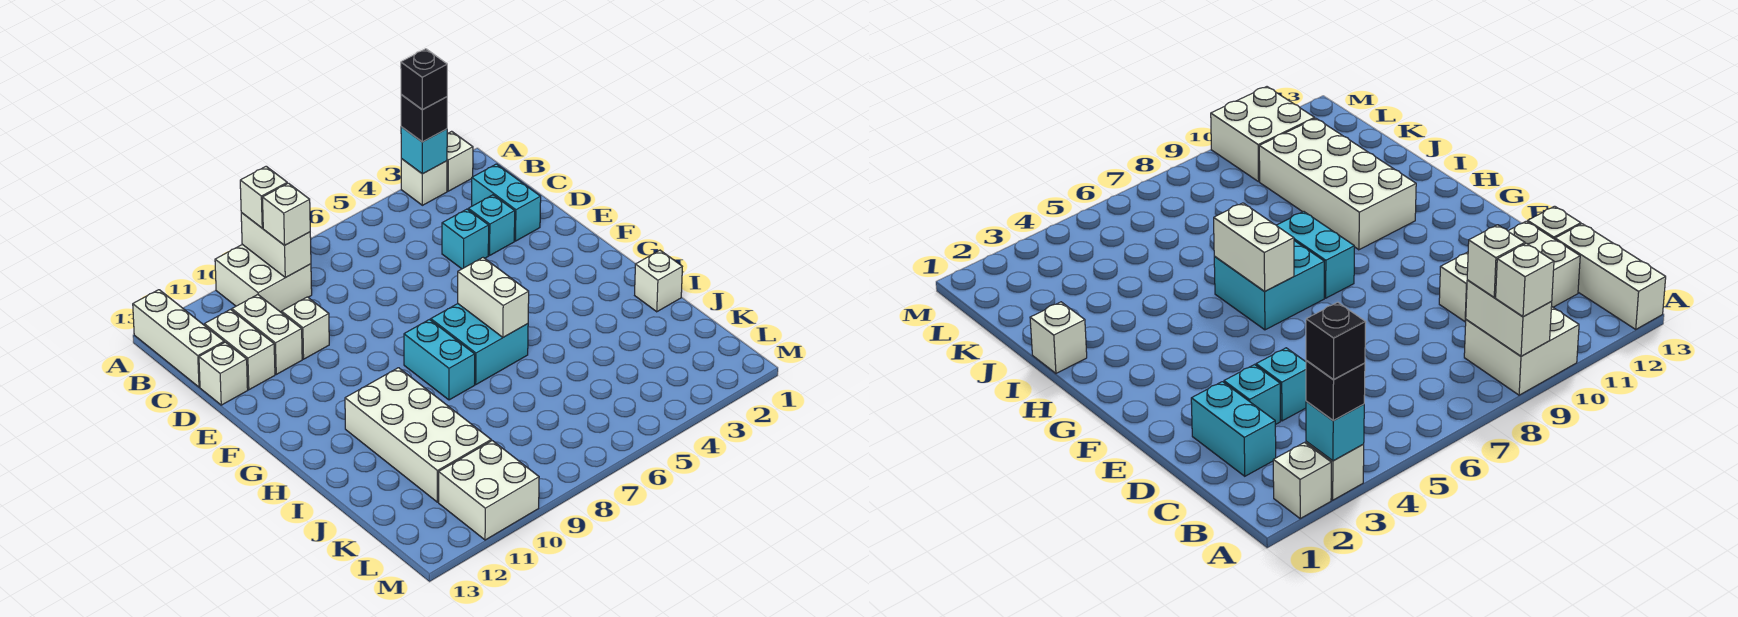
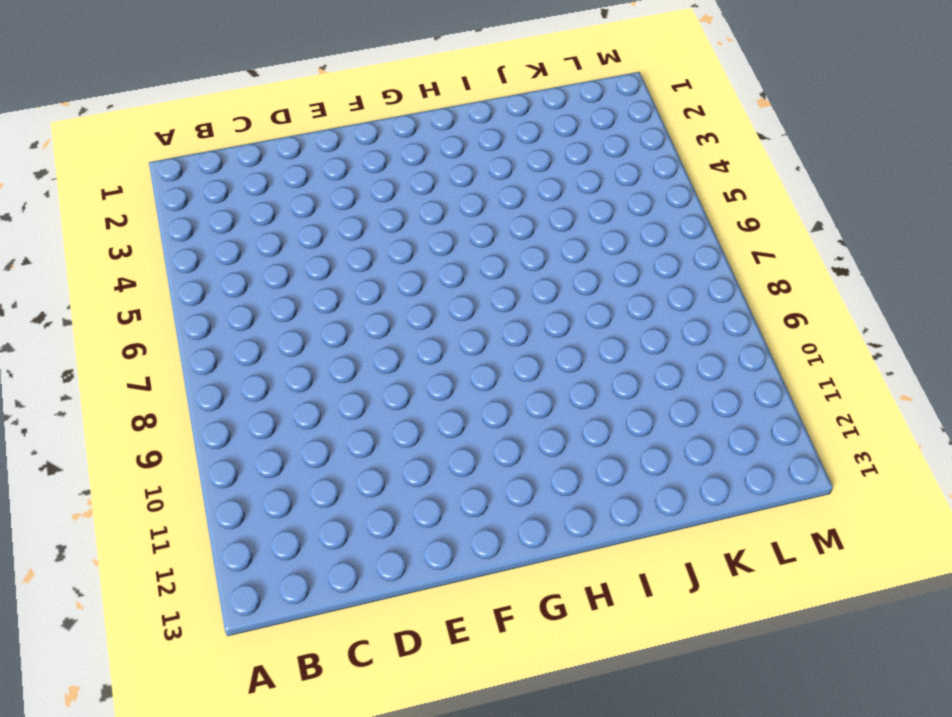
none -> white brick A2 level 1
none -> white brick A3 level 1
none -> white brick A9:B10 level 1

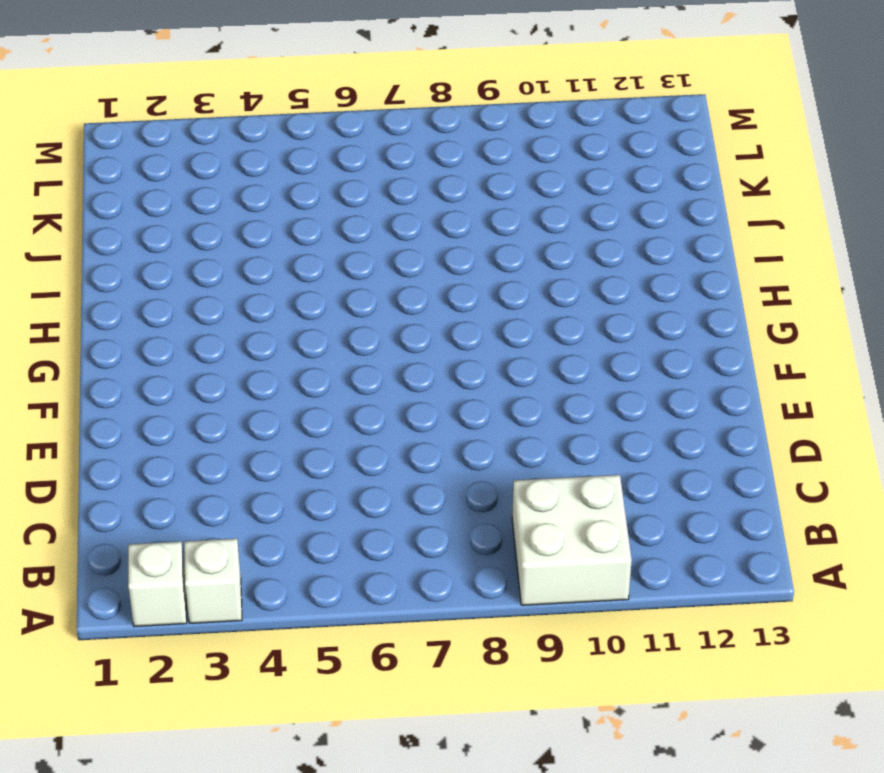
none -> white brick A13:C13 level 1
none -> cyan brick C2:D2 level 1
none -> white brick C11:D11 level 1

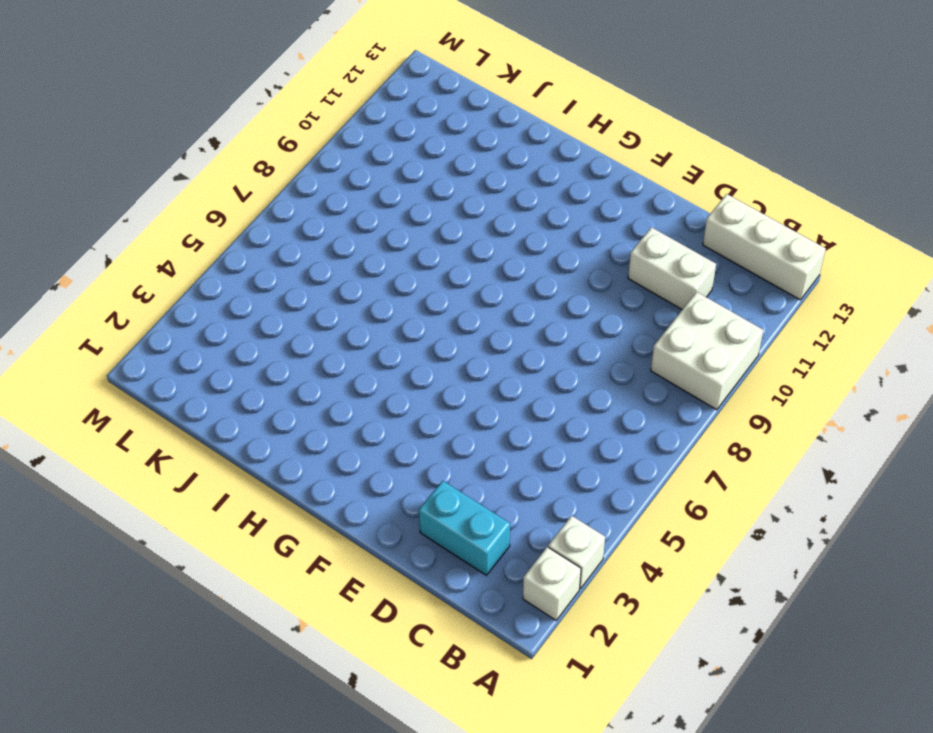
none -> white brick C12:D12 level 1
none -> cyan brick D3 level 1
none -> cyan brick D4 level 1

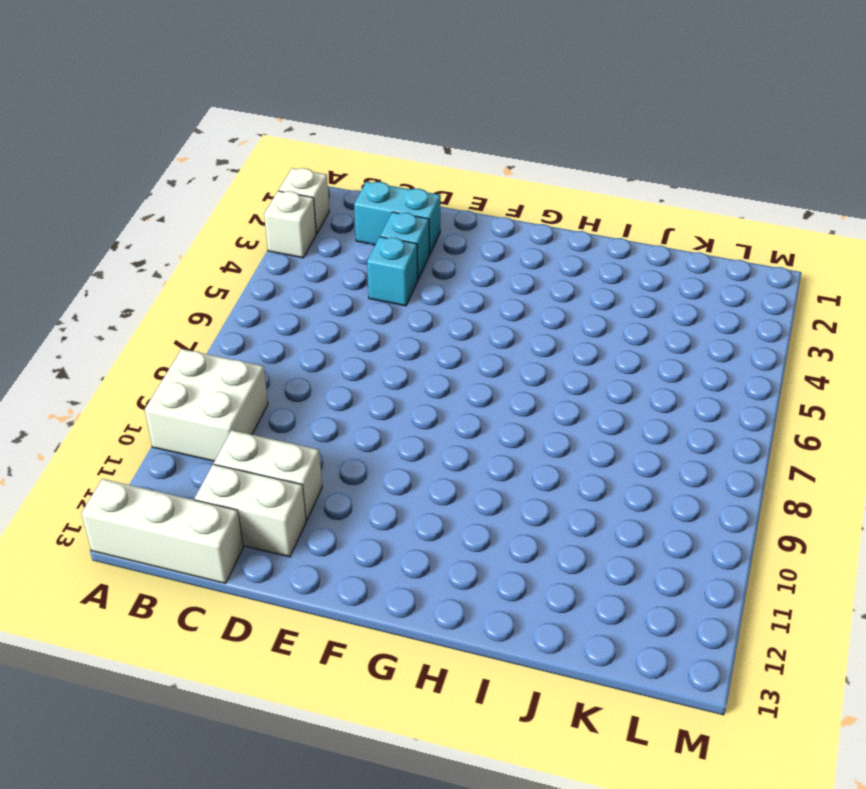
none -> white brick D10 level 1
none -> white brick D13 level 1
none -> cyan brick G6:H7 level 1

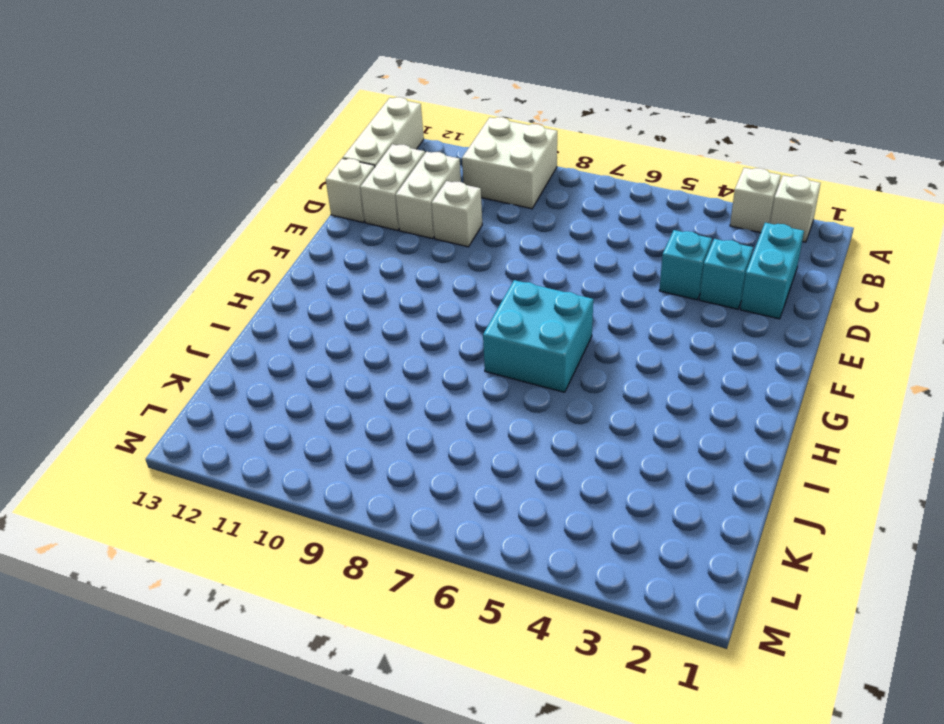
none -> cyan brick G8:H8 level 1
none -> white brick H10:K11 level 1
none -> white brick I1 level 1

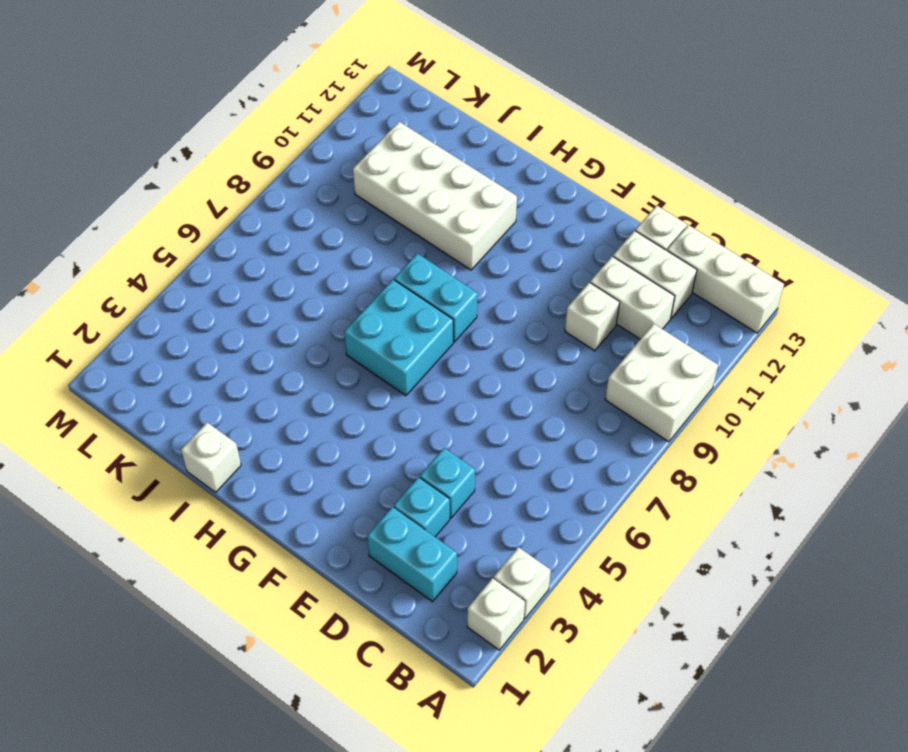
none -> white brick L10:M11 level 1
none -> cyan brick A3 level 2
none -> white brick A9:B9 level 2

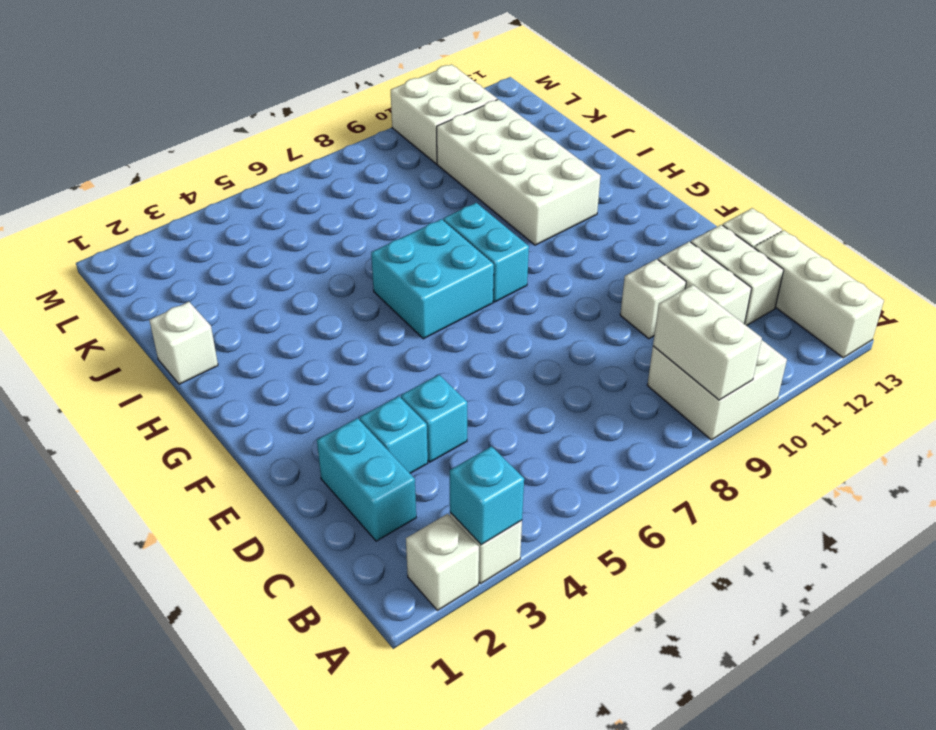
none -> white brick G6:H6 level 2
none -> black brick A3 level 3
none -> white brick A9 level 3

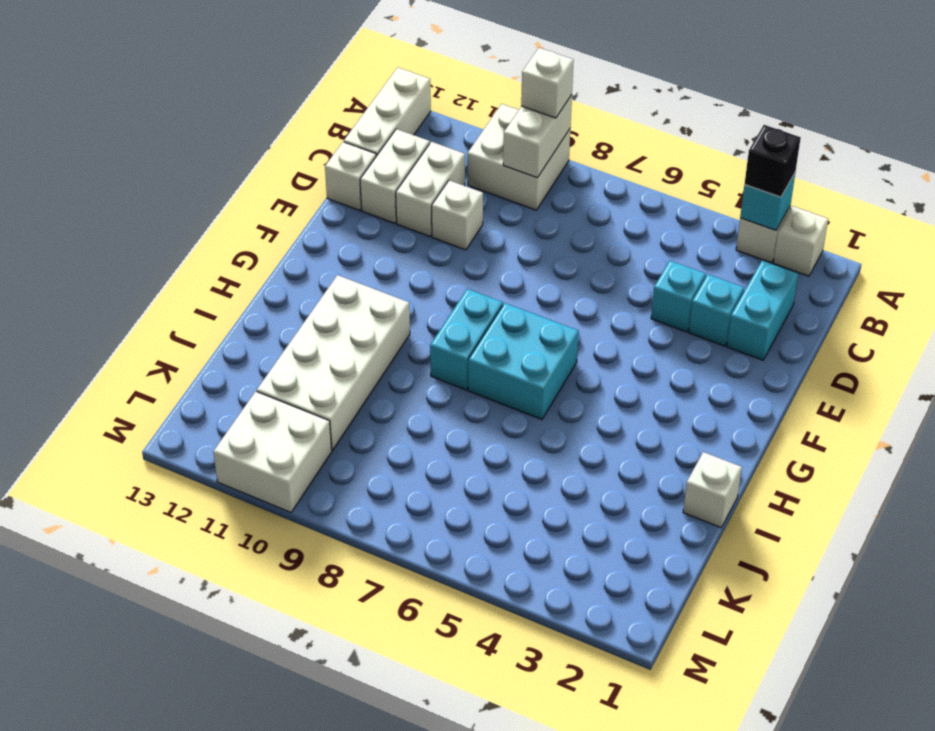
none -> white brick G6:H6 level 2
none -> white brick B9 level 3
none -> black brick A3 level 4

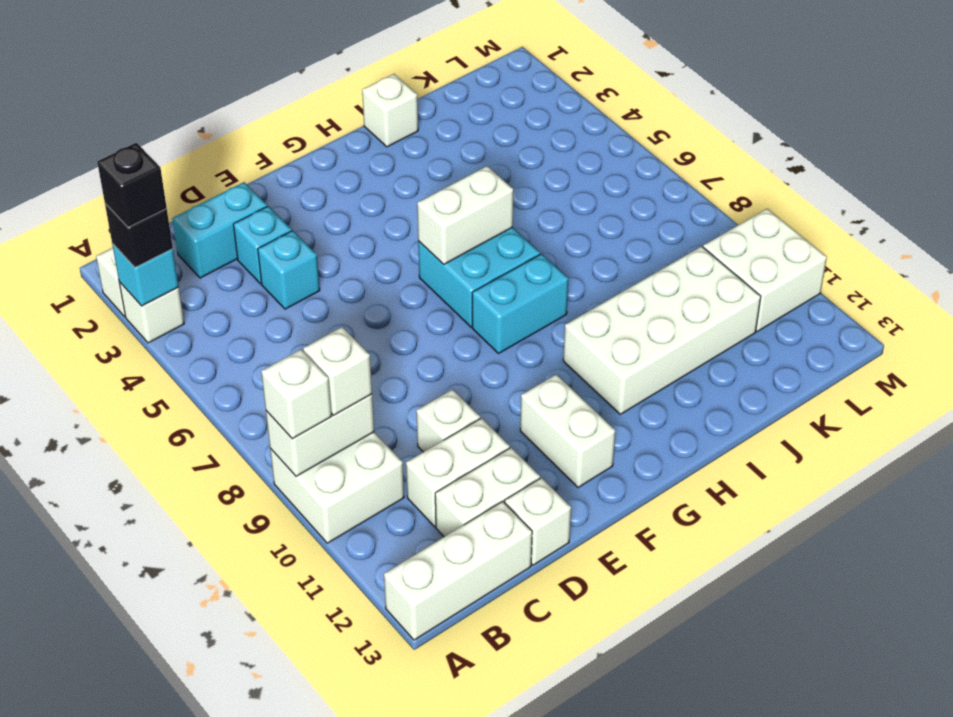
white brick F11:F12 level 1 -> none

